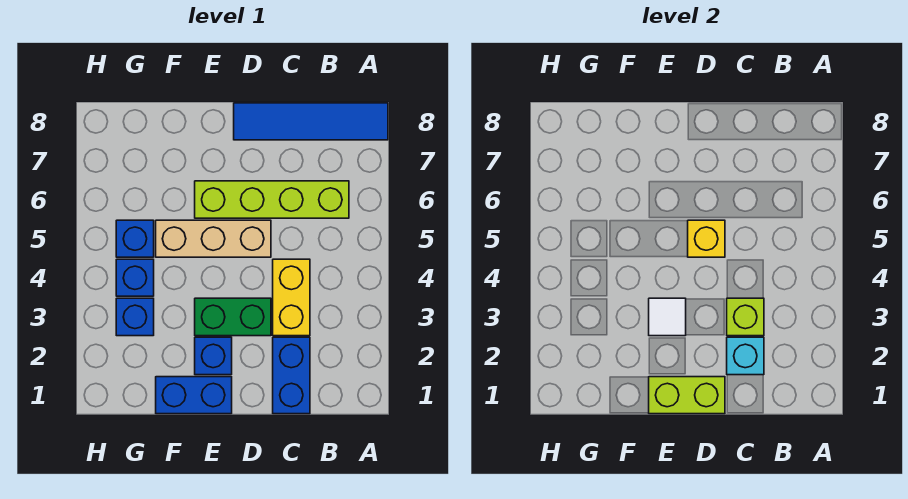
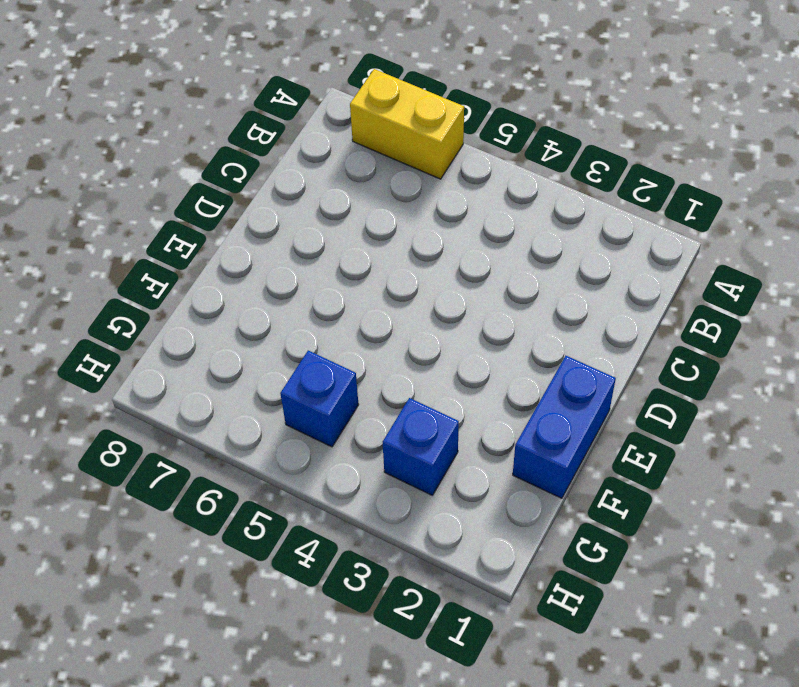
yellow brick A6:A7 level 1 -> yellow brick C3:C4 level 1
none -> blue tile A8:D8 level 1
none -> lime brick B6:E6 level 1
none -> blue brick C1:C2 level 1

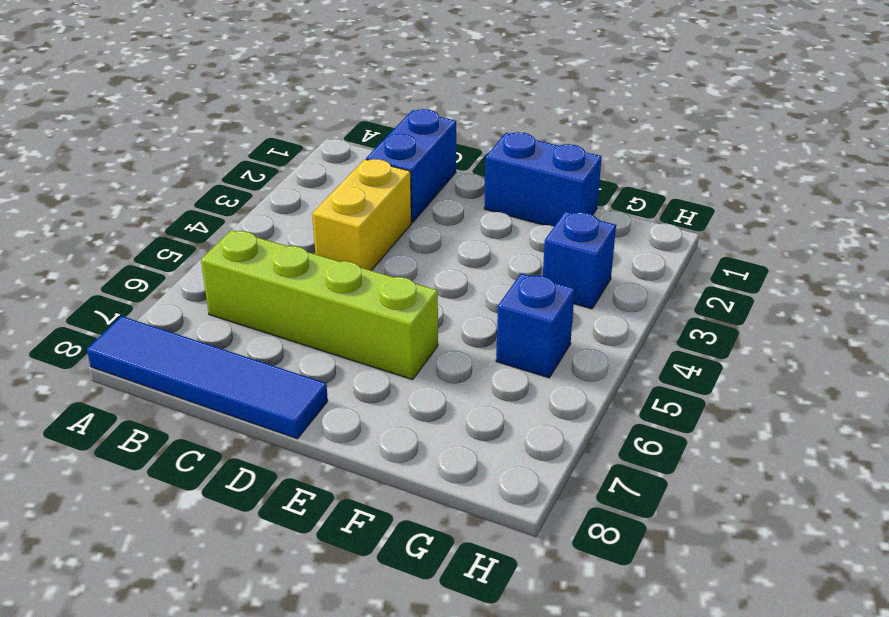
none -> green brick D3:E3 level 1
none -> tan brick D5:F5 level 1
none -> blue brick E2 level 1

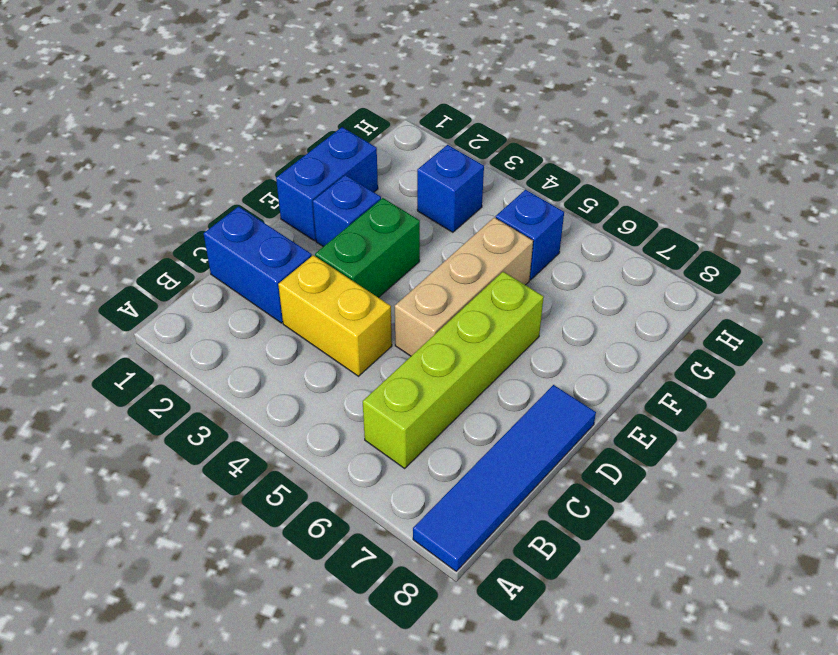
none -> blue brick G4 level 1
none -> cyan brick C2 level 2
none -> lime brick C3 level 2

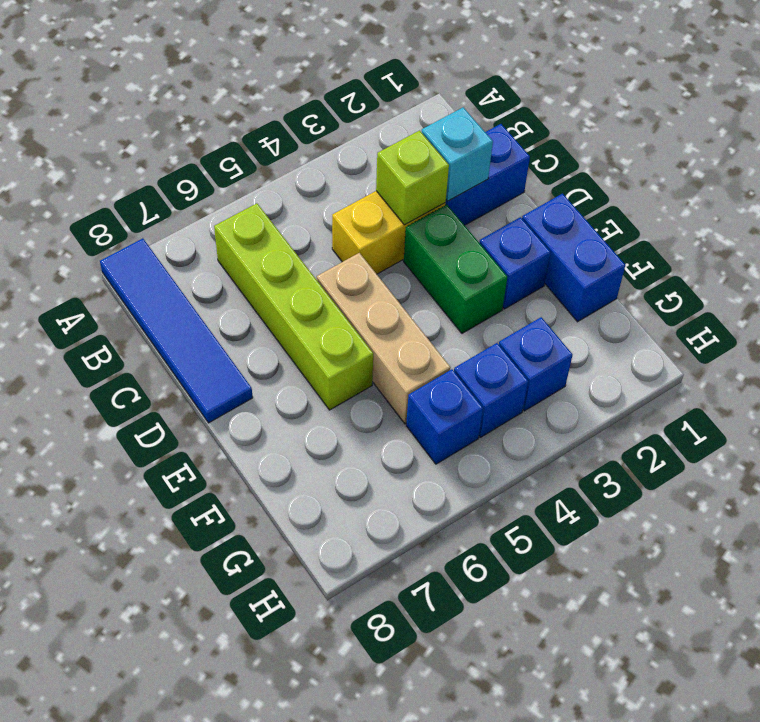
none -> lime brick D1:E1 level 2
none -> yellow brick D5 level 2
none -> white tile E3 level 2

